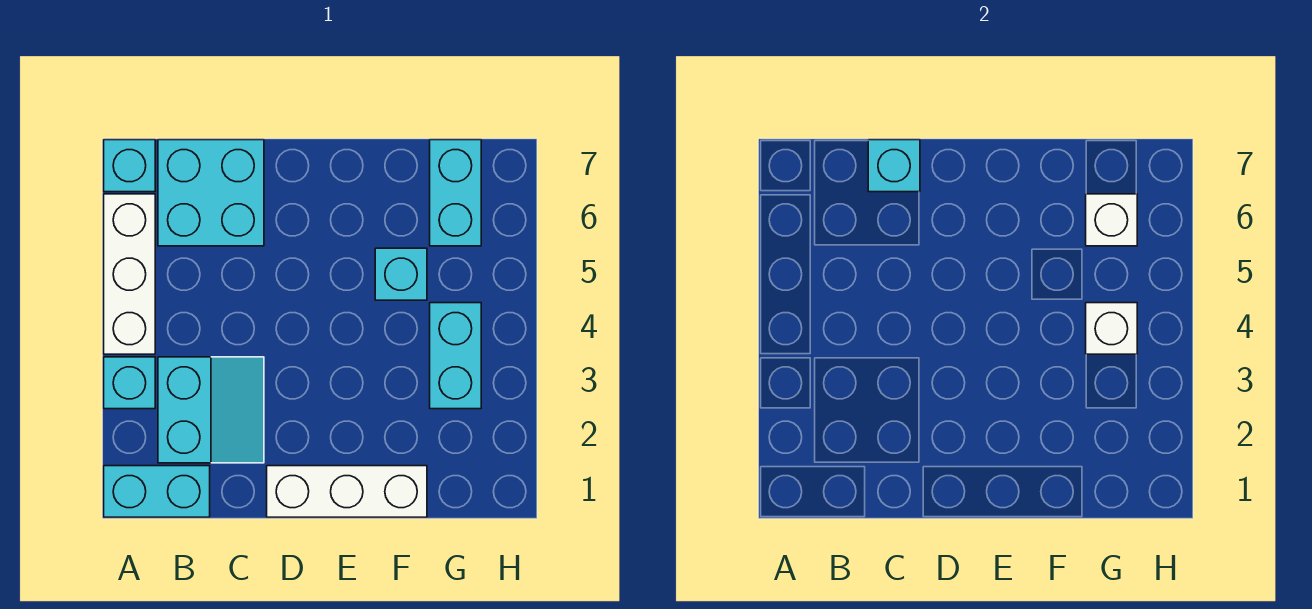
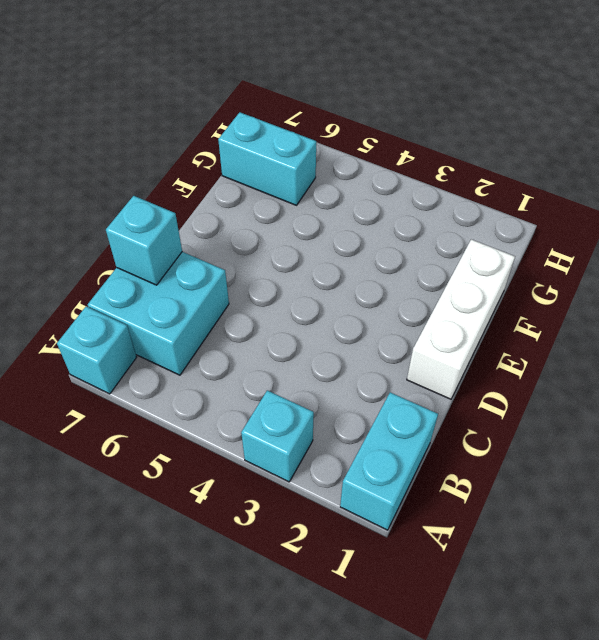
none -> white brick A4:A6 level 1
none -> cyan slope B2:C3 level 1 top B
none -> cyan brick F5 level 1

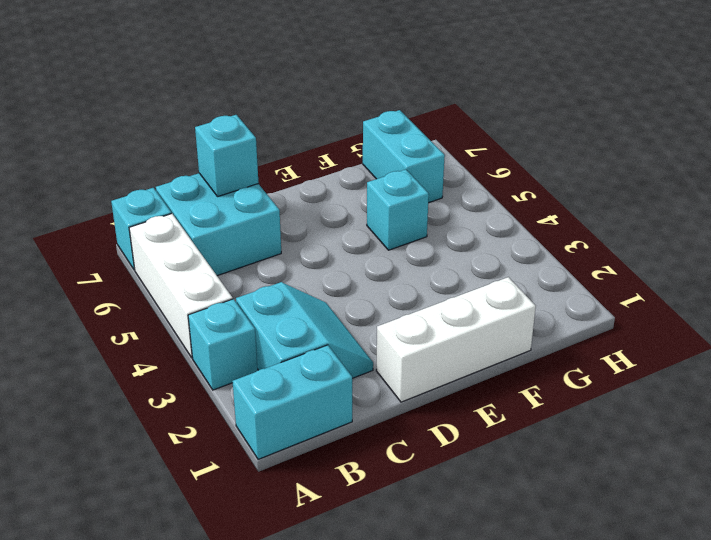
none -> cyan brick G3:G4 level 1
none -> white brick G4 level 2
none -> white brick G6 level 2

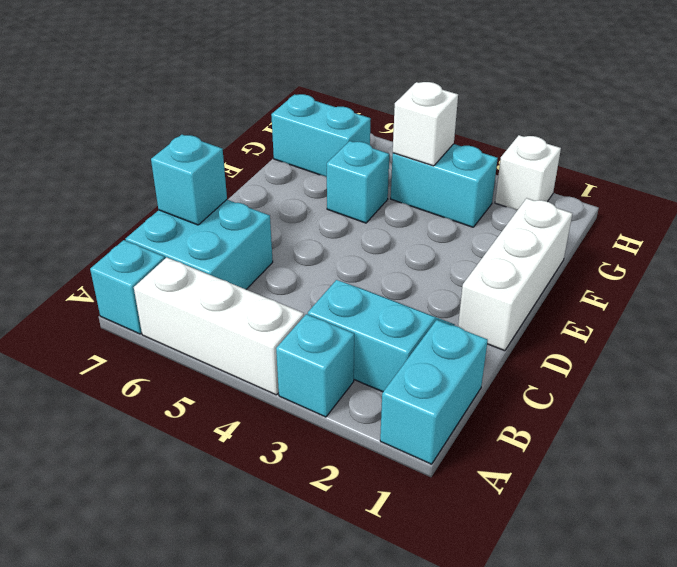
white brick H2 level 1 -> white brick G6 level 2

